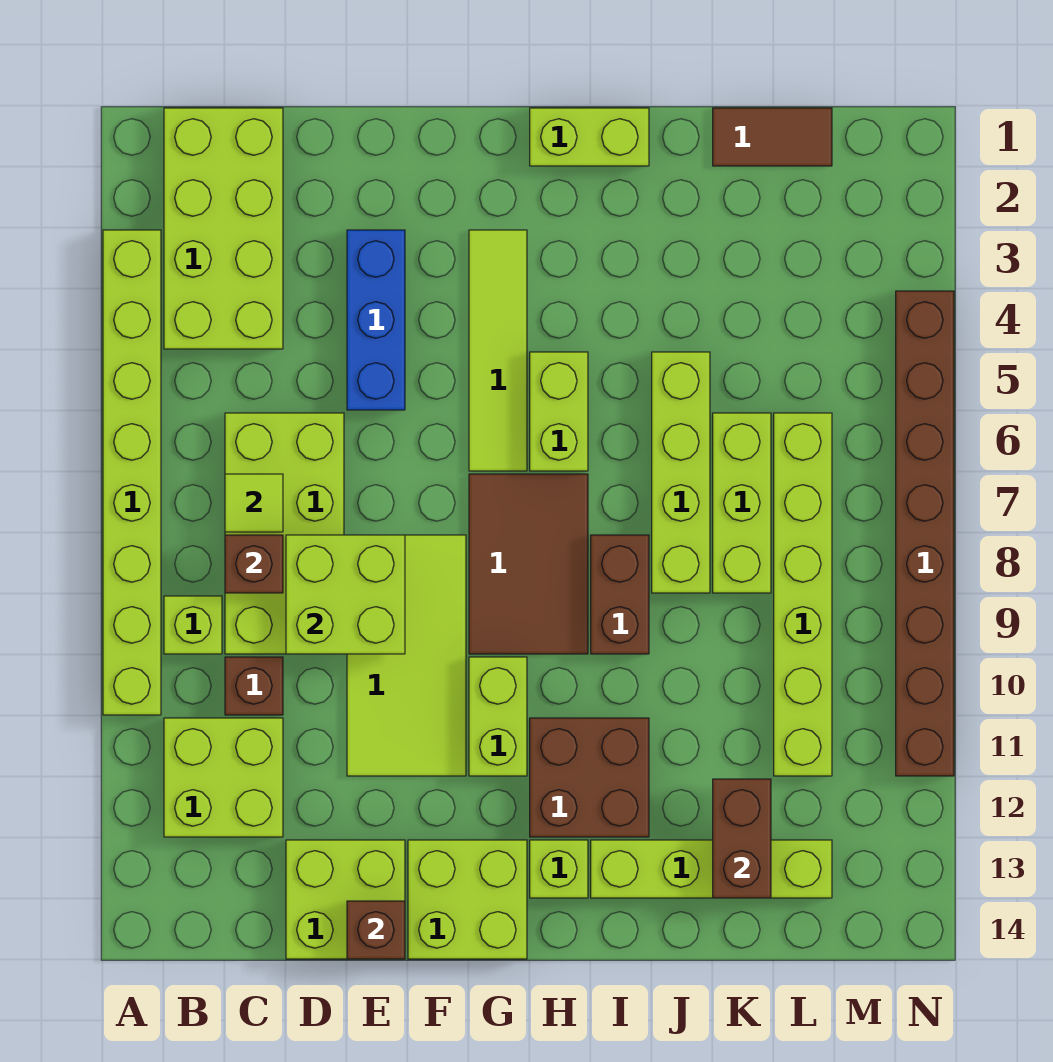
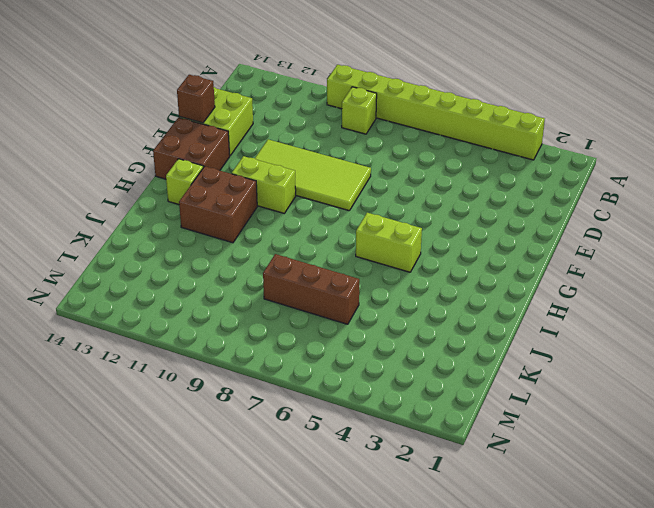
brown brick F13:G14 level 1 -> lime brick F13:G14 level 1
brown brick K6:K8 level 1 -> lime brick K6:K8 level 1
none -> lime brick B1:C4 level 1
none -> lime brick B11:C12 level 1
none -> lime brick C6:D9 level 1

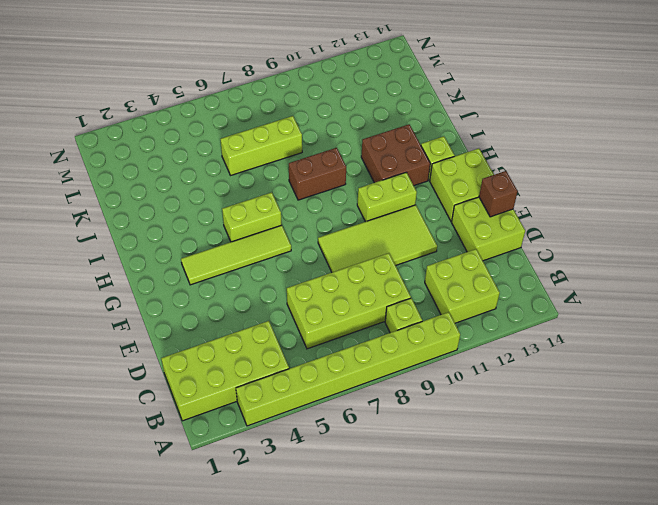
none -> brown brick C10 level 1
none -> blue brick E3:E5 level 1
none -> brown tile G7:H9 level 1

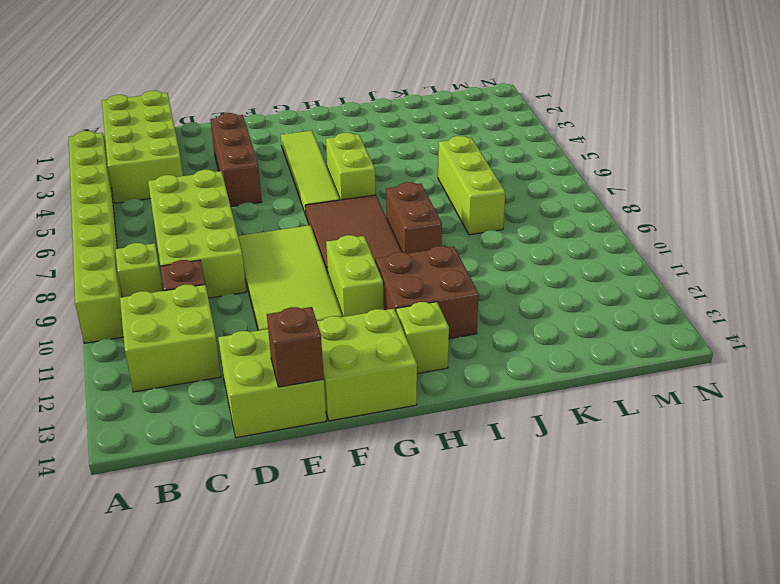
brown brick E3:E5 level 1 -> blue brick E3:E5 level 1
none -> lime brick H1:I1 level 1
none -> lime brick I13:L13 level 1
none -> lime brick J5:J8 level 1

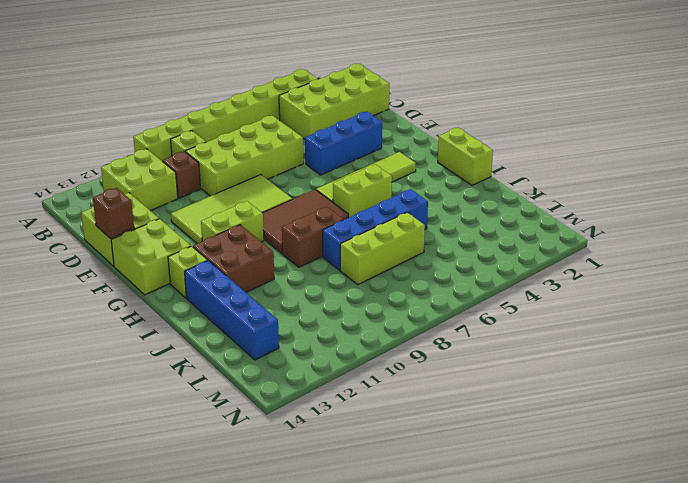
blue brick I13:L13 level 1 -> lime brick I13:L13 level 1
blue brick J5:J8 level 1 -> lime brick J5:J8 level 1
none -> brown tile K1:L1 level 1
none -> lime brick L6:L11 level 1
none -> brown brick N4:N11 level 1

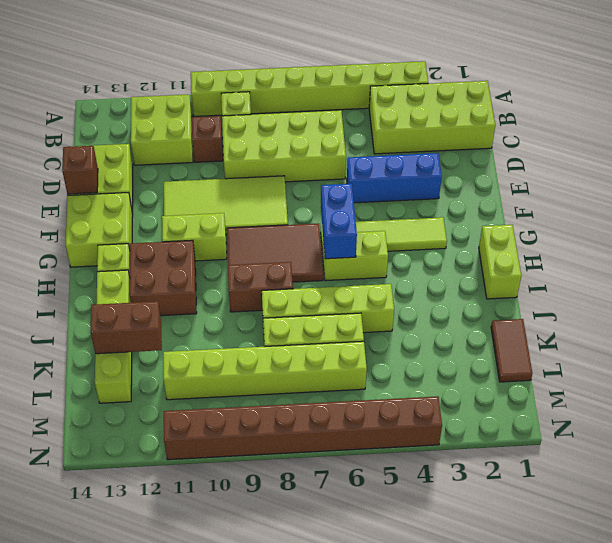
blue brick G6:H6 level 2 -> none
none -> lime tile C7 level 2
none -> brown brick C8 level 2
none -> lime brick D8:E9 level 2

